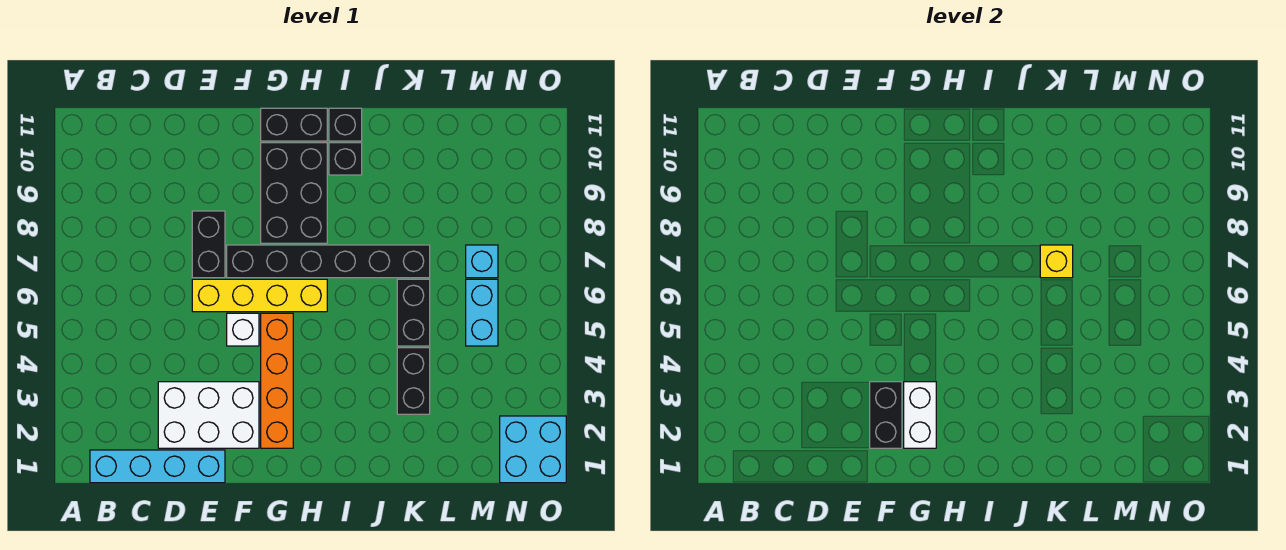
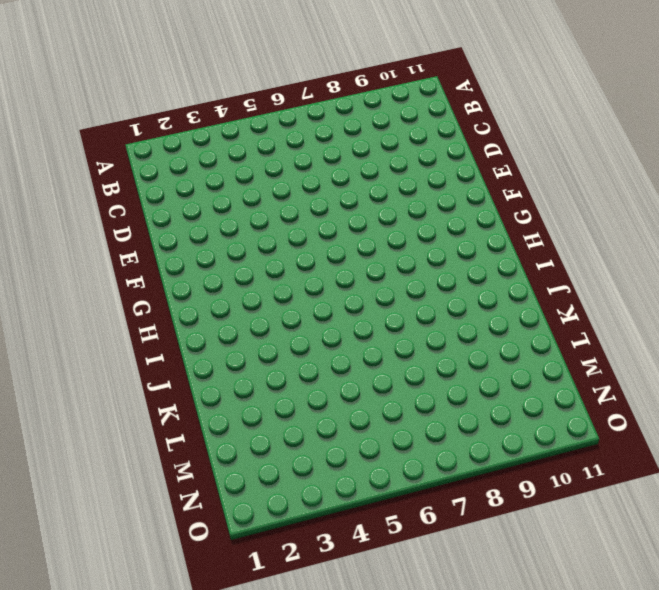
none -> cyan brick B1:E1 level 1
none -> white brick D2:F3 level 1
none -> yellow brick E6:H6 level 1

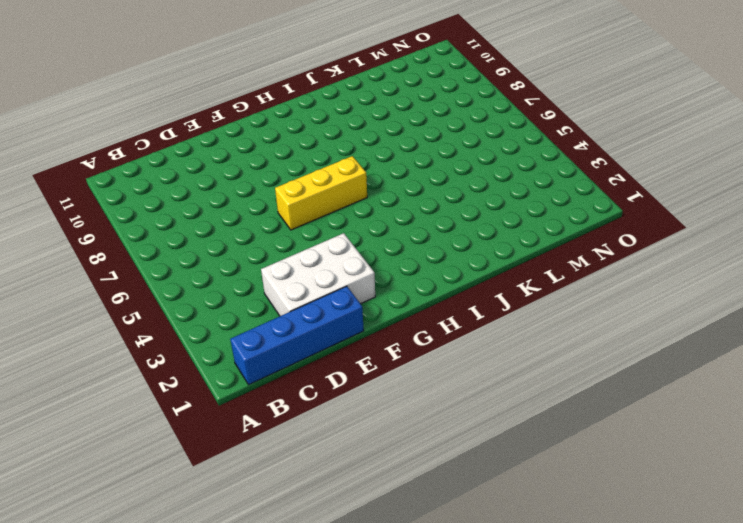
blue brick B1:E1 level 1 -> cyan brick B1:E1 level 1
yellow brick F6:H6 level 1 -> yellow brick E6:H6 level 1
none -> black brick E7:E8 level 1
none -> white brick F5 level 1
none -> black brick F7:K7 level 1

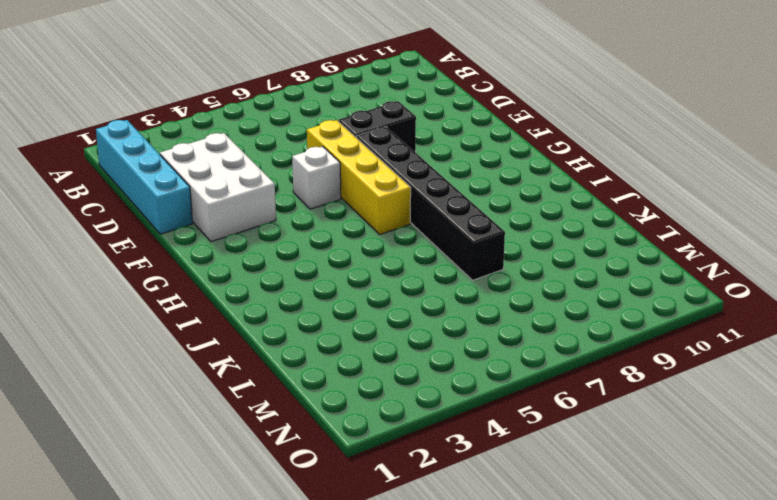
none -> orange brick G2:G5 level 1
none -> black brick G8:H10 level 1
none -> black brick G11:H11 level 1

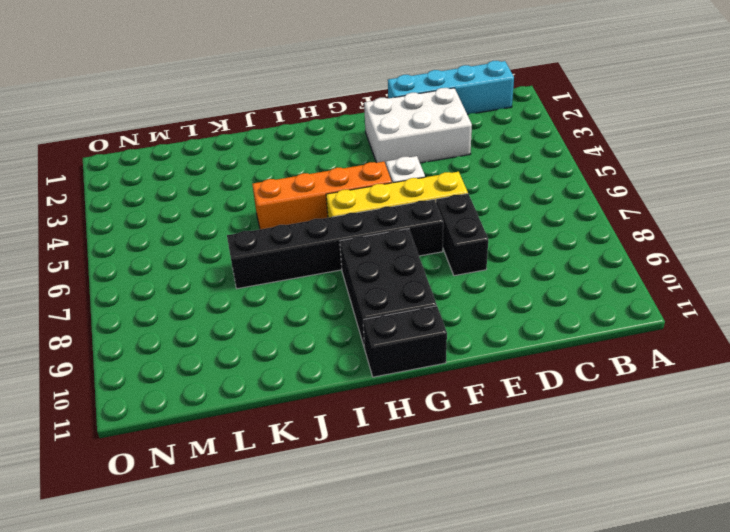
orange brick G5:J5 level 1 -> orange brick G2:G5 level 1
none -> black brick I10 level 1
none -> black brick I11 level 1
none -> black brick K3:K4 level 1

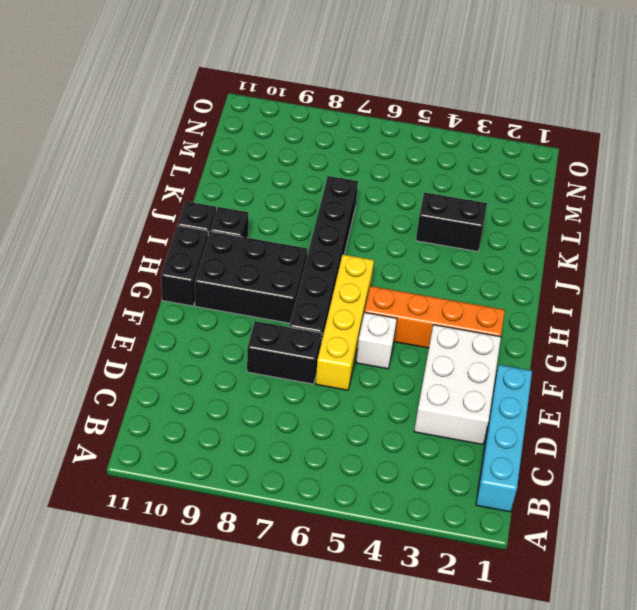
none -> black brick K5:K6 level 1
none -> cyan brick M5:M6 level 1
none -> cyan brick M7 level 1

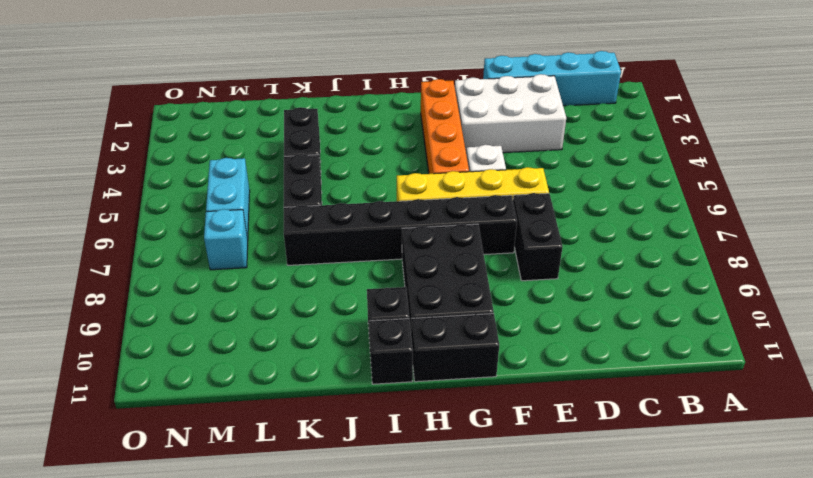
none -> cyan brick N1:O2 level 1
none -> black brick F2:F3 level 2
none -> white brick G2:G3 level 2

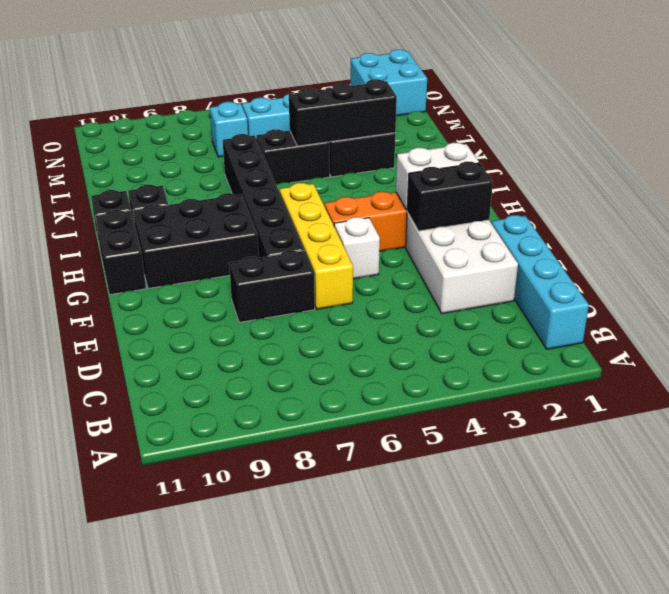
black brick K3:K5 level 2 -> none
none -> yellow brick K7 level 2

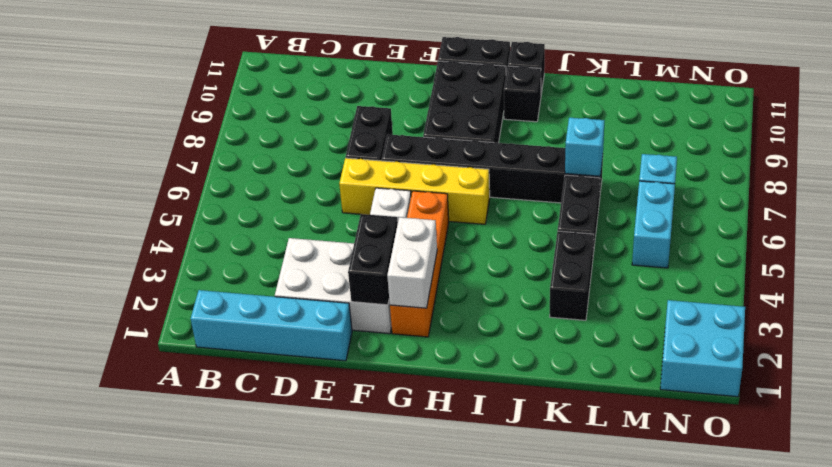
cyan brick K7 level 2 -> yellow brick K7 level 2

